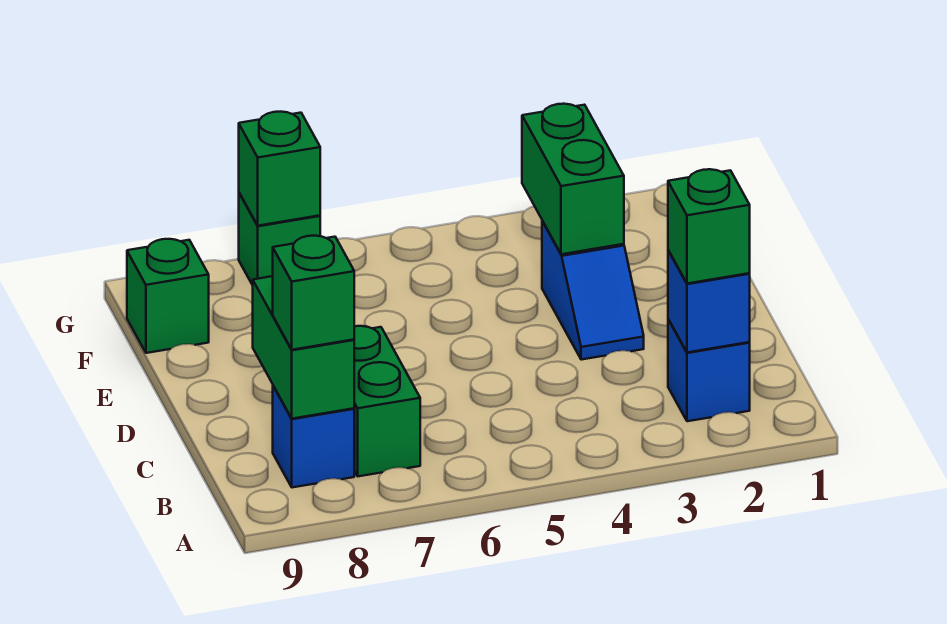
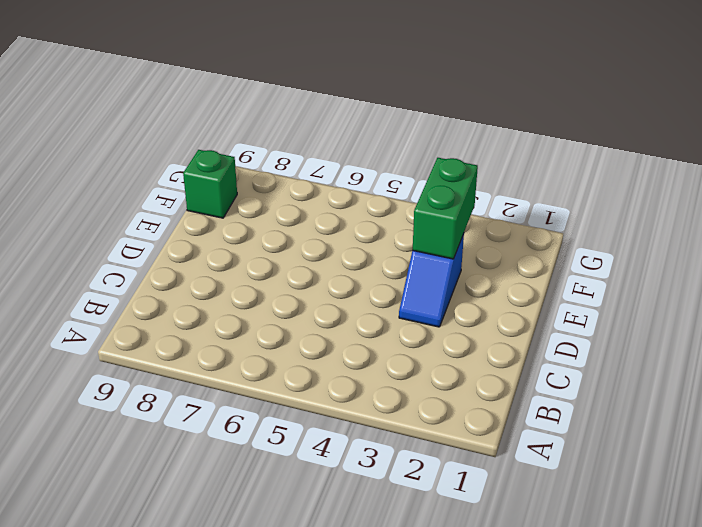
none -> blue brick B2 level 1
none -> green brick B7:C7 level 1
none -> blue brick B8 level 1

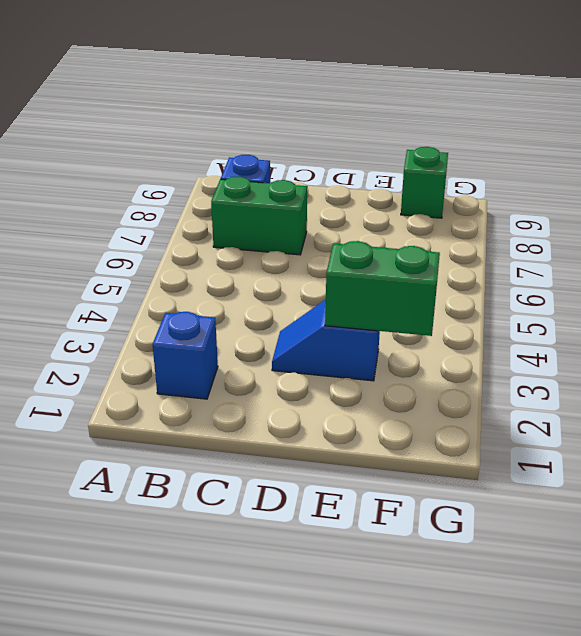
none -> green brick G7 level 1
none -> blue brick B2 level 2
none -> green brick B8:C8 level 2

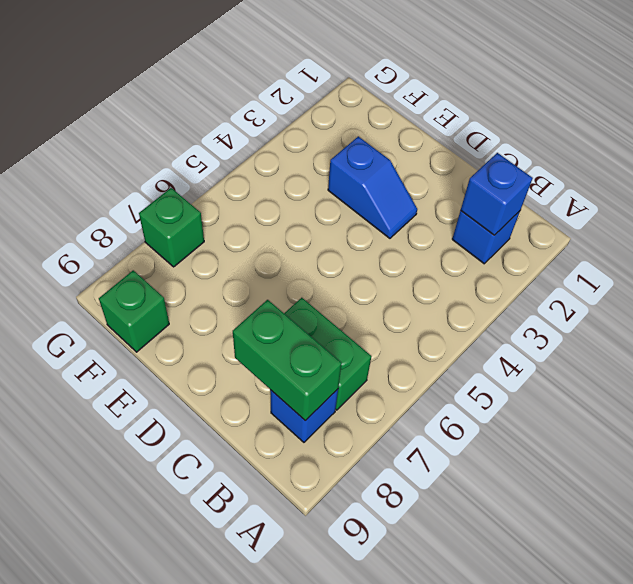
none -> green brick E3:F3 level 2
none -> green brick G7 level 2
none -> green brick B2 level 3

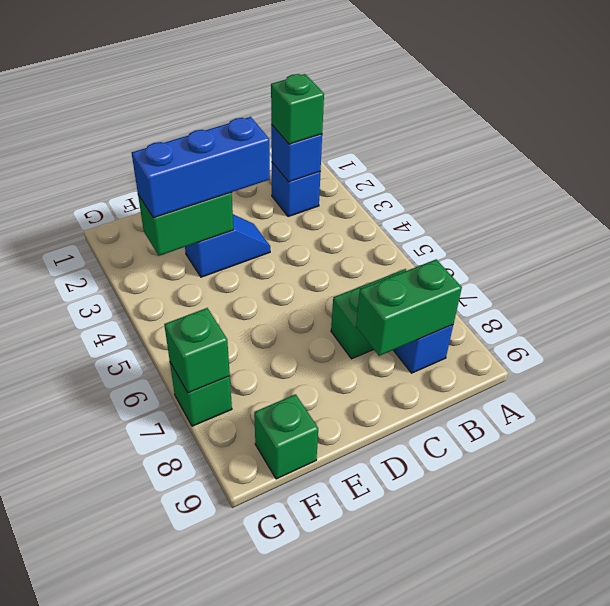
blue brick D3:F3 level 3 -> none
none -> green brick B8 level 3

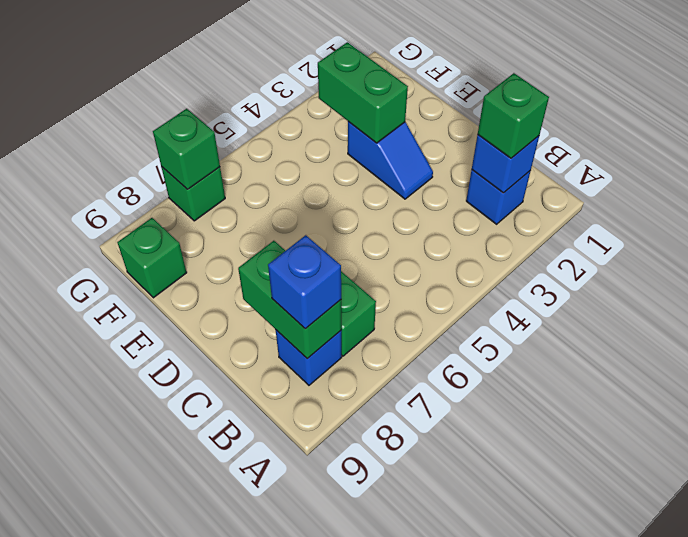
blue brick B8 level 3 -> green brick B8 level 3

